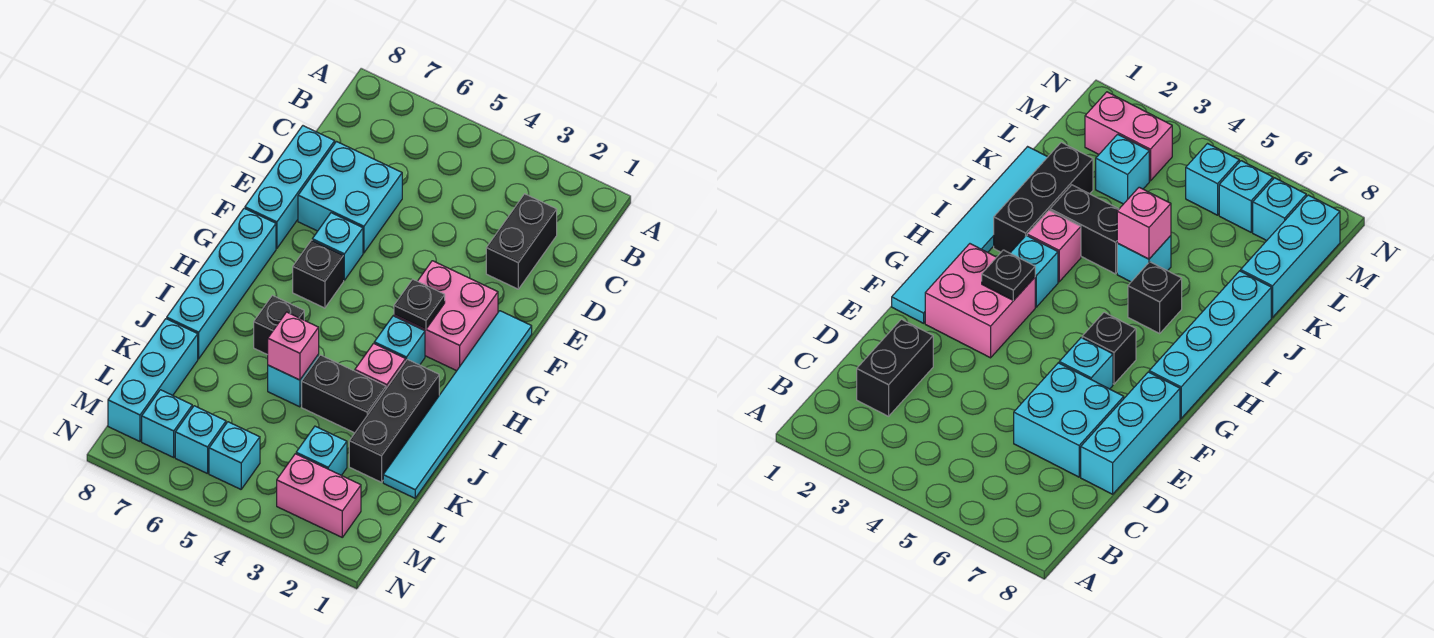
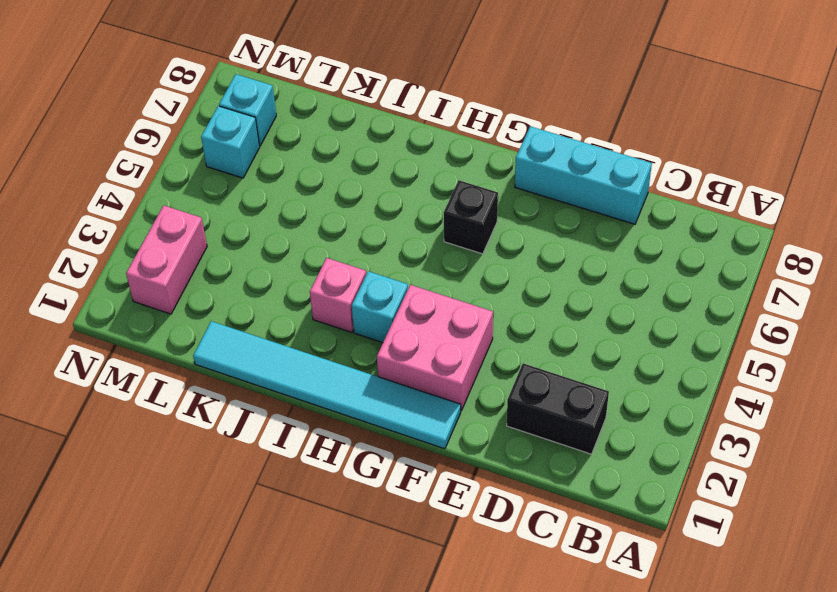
none -> cyan brick D6:E7 level 1
none -> cyan brick F6 level 1
none -> cyan brick G8:J8 level 1

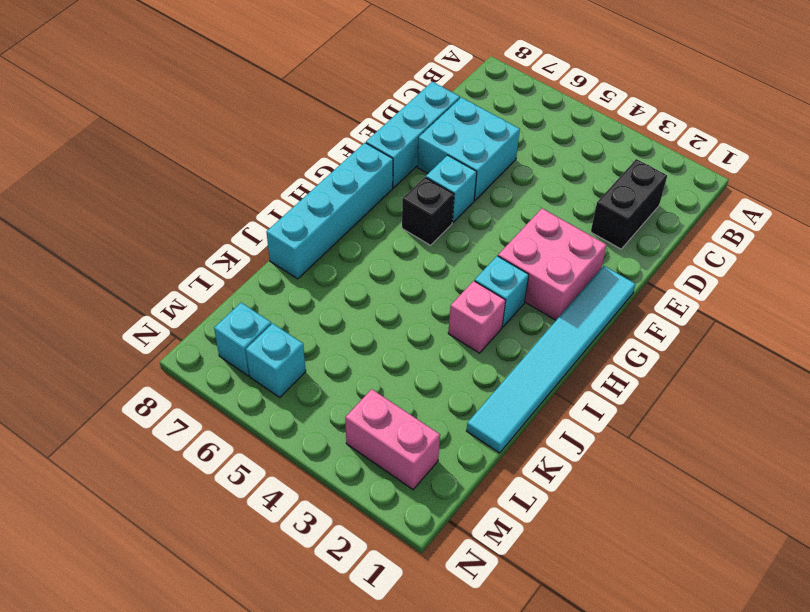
none -> black brick I2:K2 level 1
none -> black brick I6 level 1
none -> black brick J3:J4 level 1

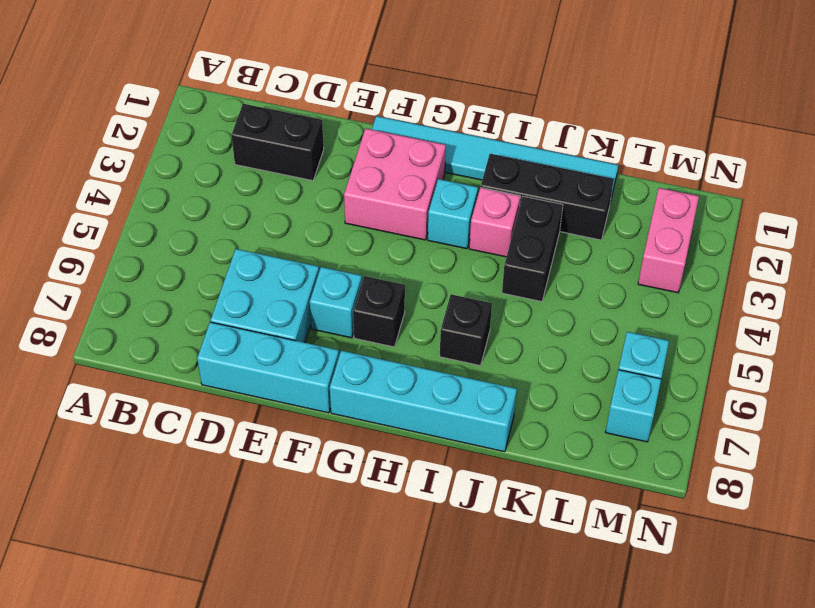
none -> cyan brick J5 level 1
none -> cyan brick K8:M8 level 1
none -> cyan brick L3 level 1

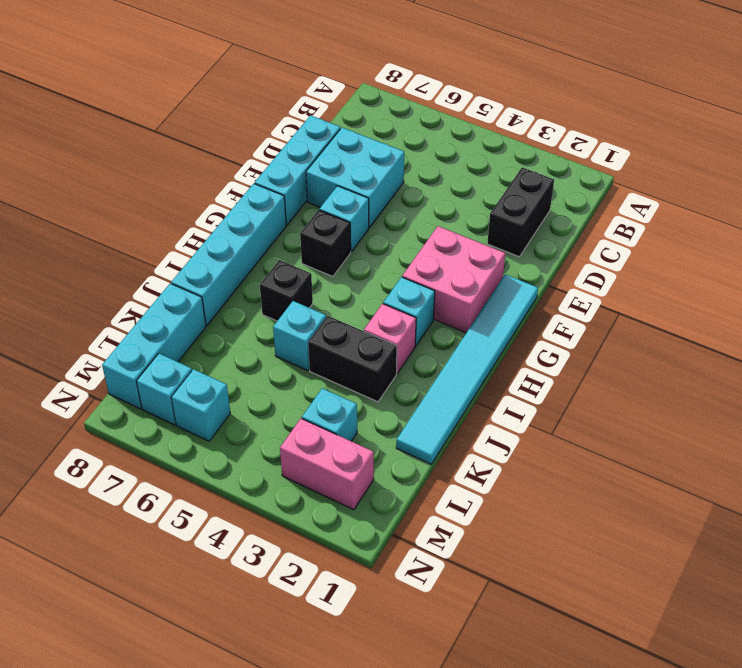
none -> black brick I2:K2 level 1
none -> cyan brick M5 level 1
none -> black plate G3 level 2

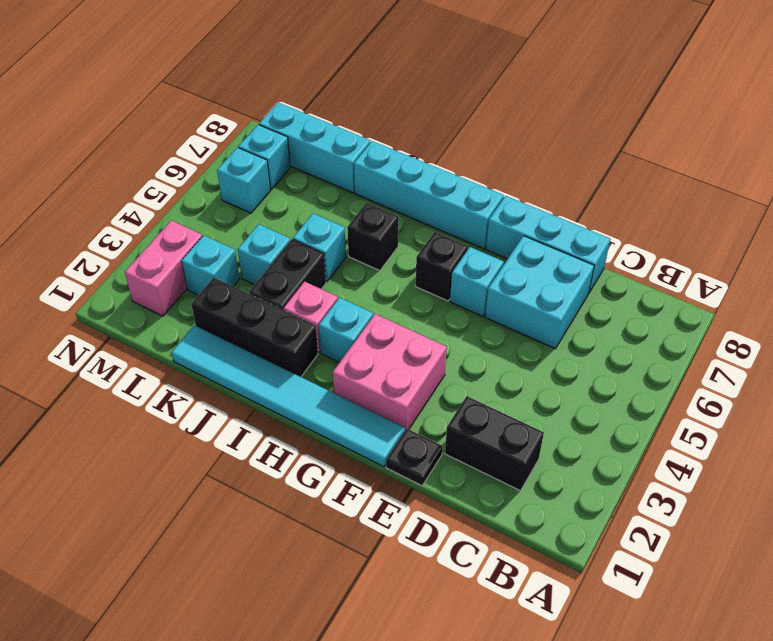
black plate E1 level 1 -> black plate G3 level 2
cyan brick K4 level 1 -> cyan brick M5 level 1
none -> pink brick J5 level 2

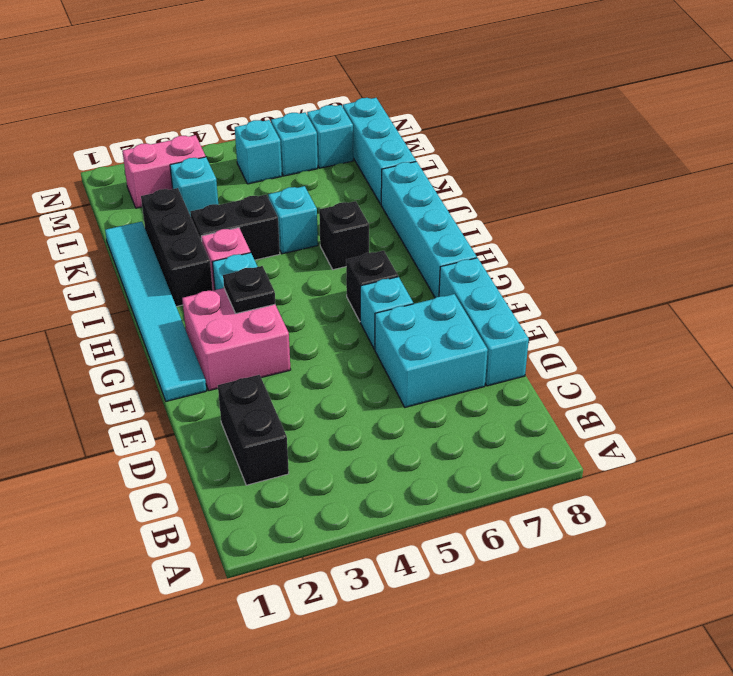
none -> pink brick J5 level 2

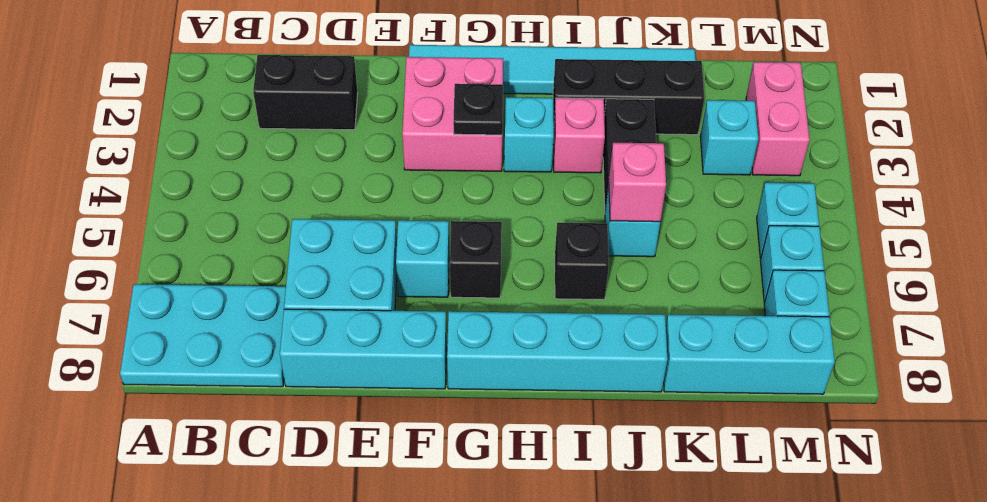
cyan plate A7:C8 level 1 -> none

